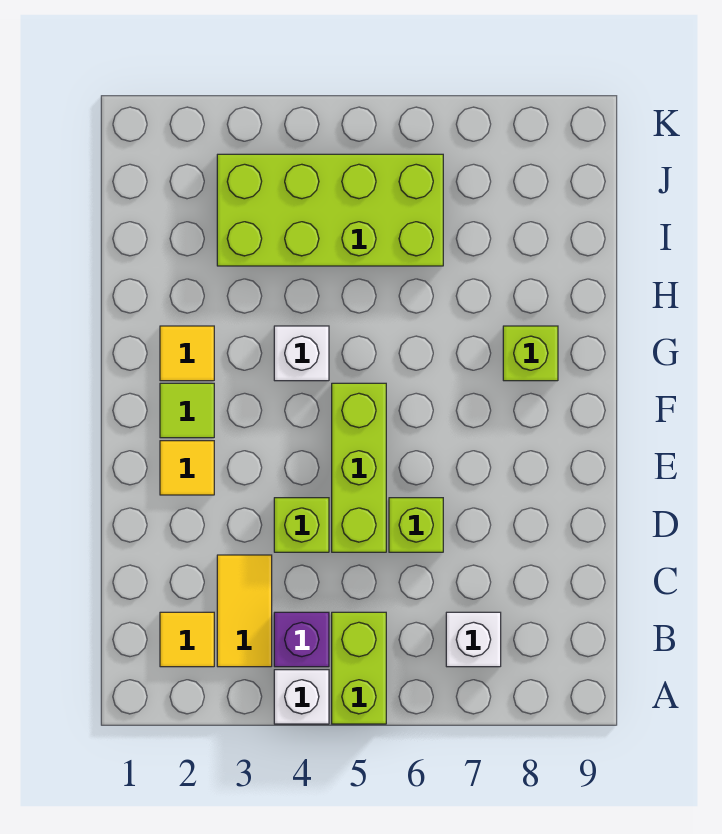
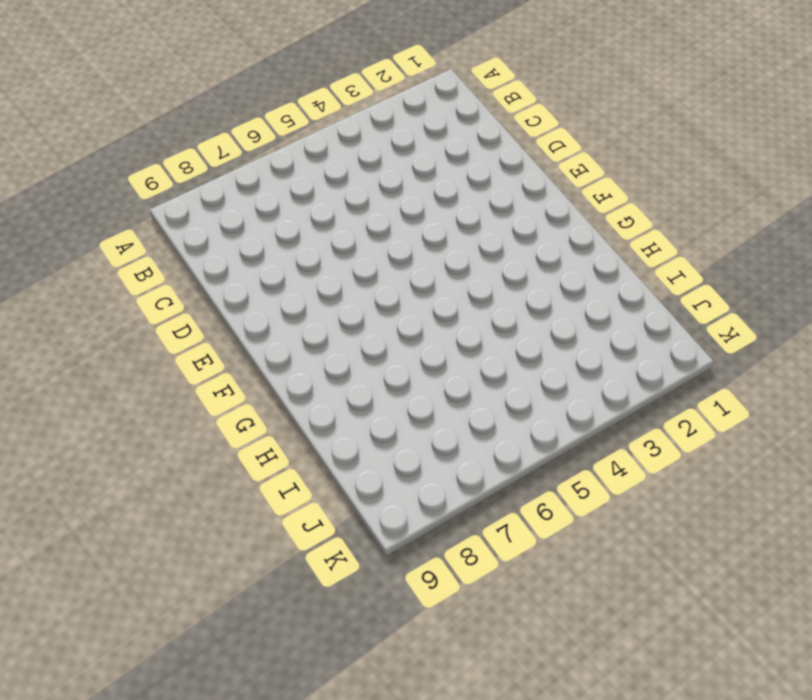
none -> white brick A4 level 1
none -> lime brick A5:B5 level 1
none -> yellow tile B2 level 1

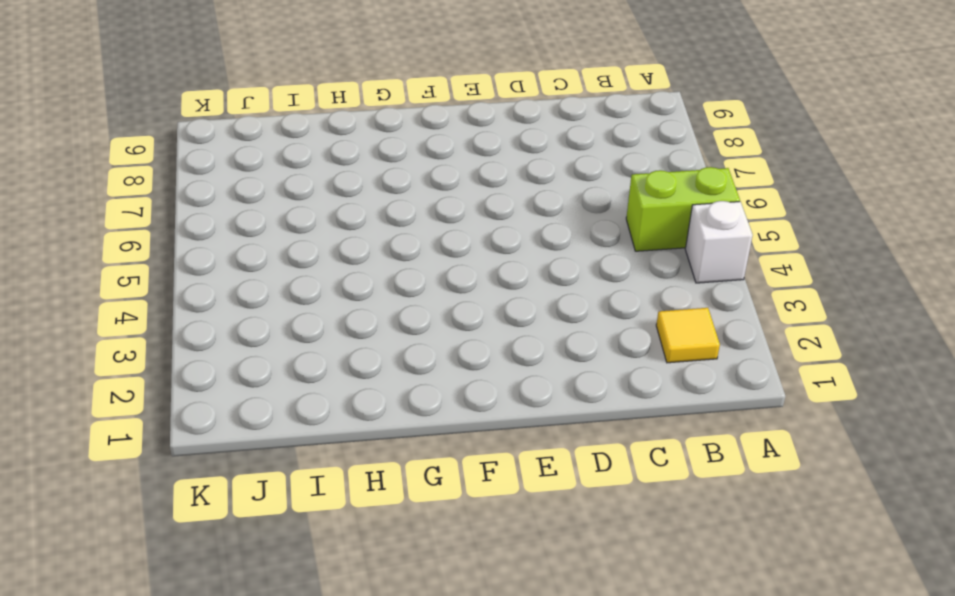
none -> yellow tile B3:C3 level 1
none -> purple brick B4 level 1
none -> white brick B7 level 1

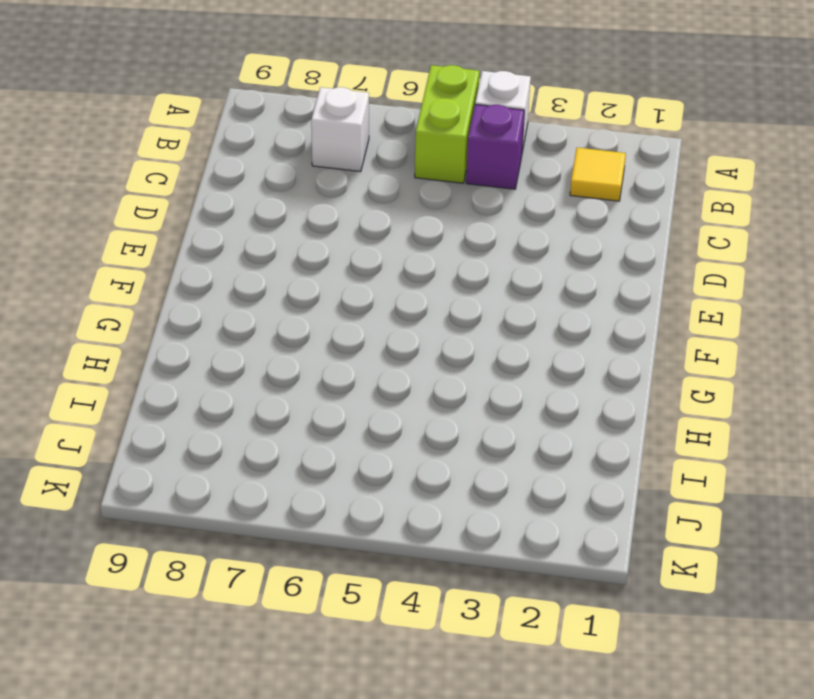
none -> yellow tile B3:C3 level 1
none -> lime brick D4 level 1
none -> lime brick D5:F5 level 1

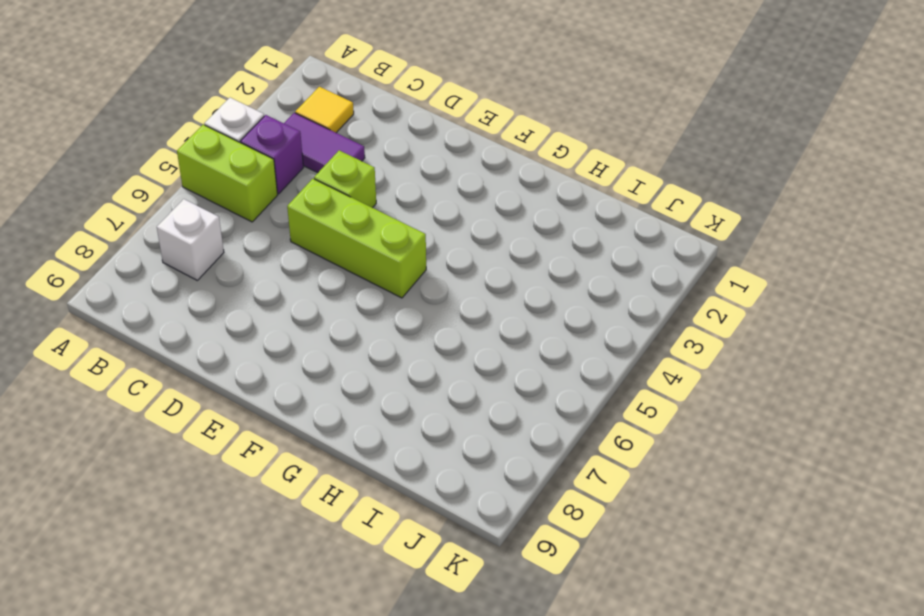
purple tile B3:C3 level 1 -> yellow tile B3:C3 level 1
none -> lime brick D6 level 1
none -> yellow tile E2 level 1
none -> lime tile F2 level 1

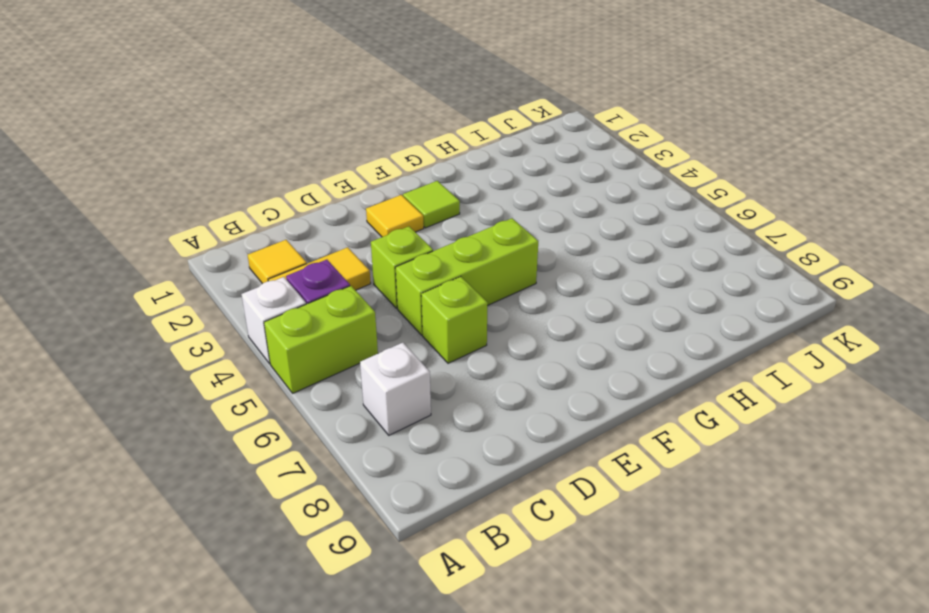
none -> yellow tile G2 level 1
none -> white brick G4 level 1
none -> lime brick G8 level 1

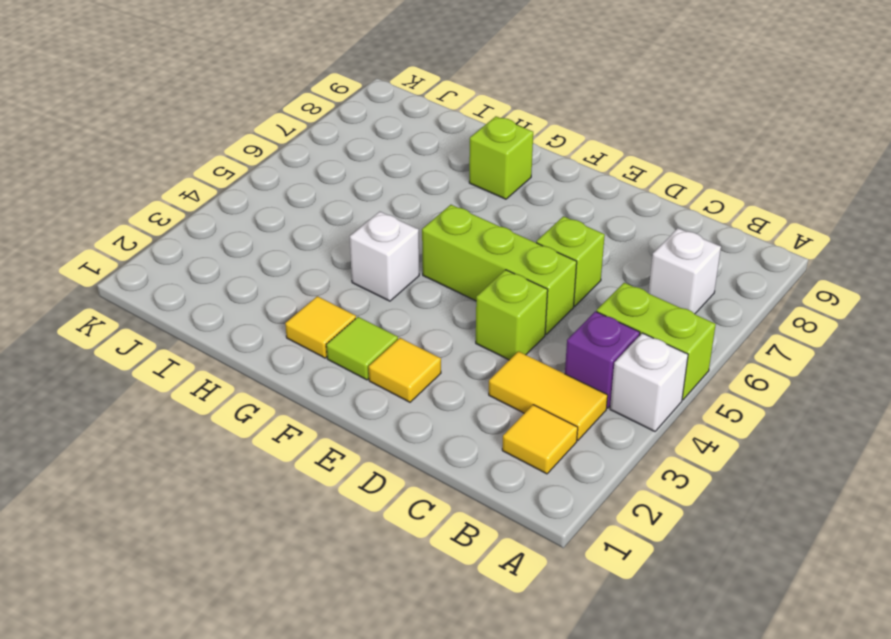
none -> lime brick I3:J6 level 1

